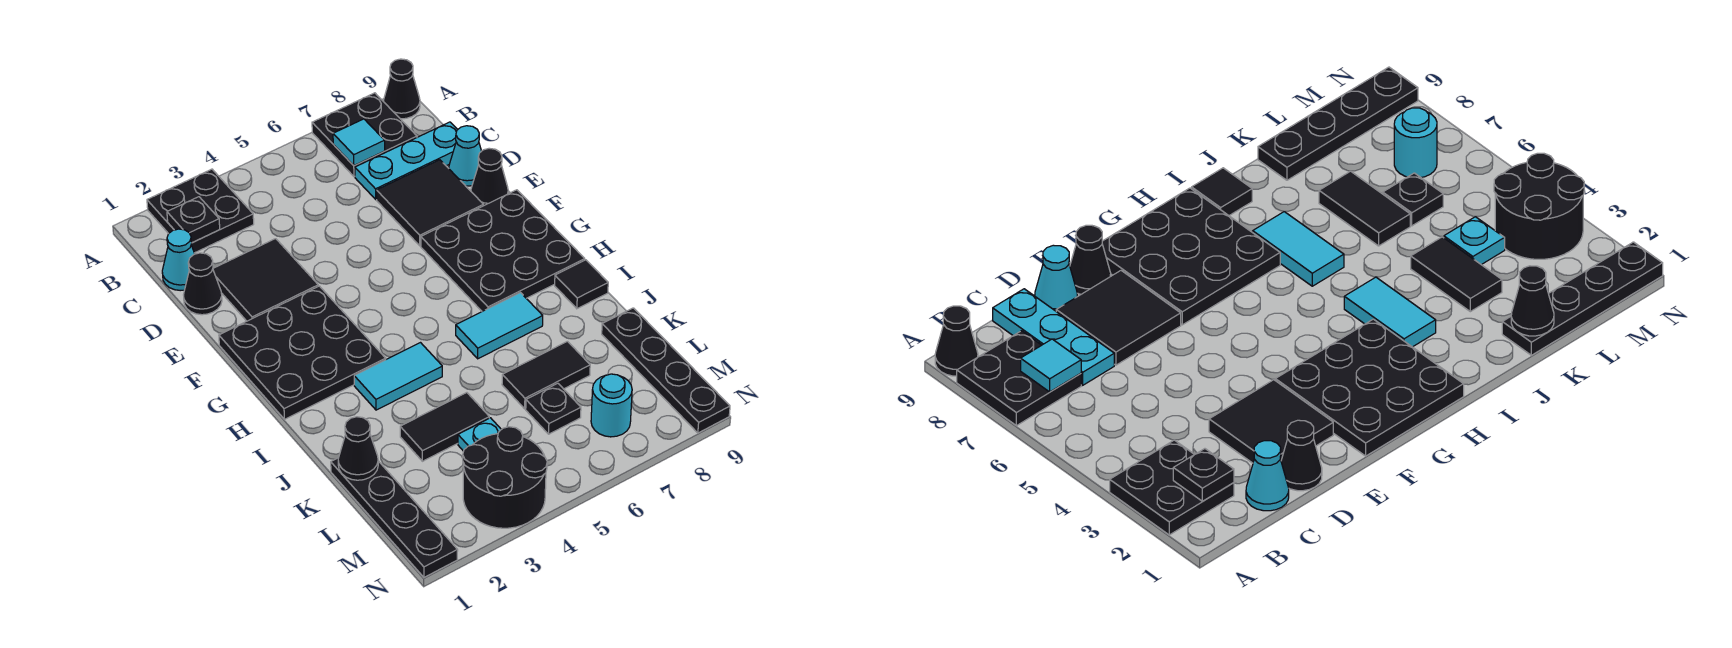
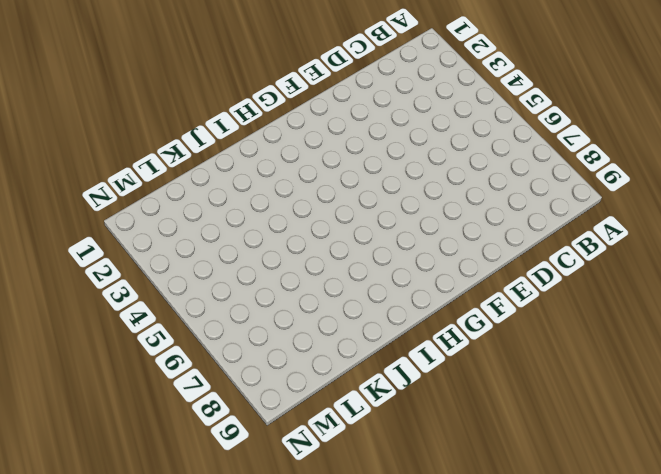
none -> black plate A2:B3 level 1
none -> black plate A7:B8 level 1
none -> black cone A9 level 1

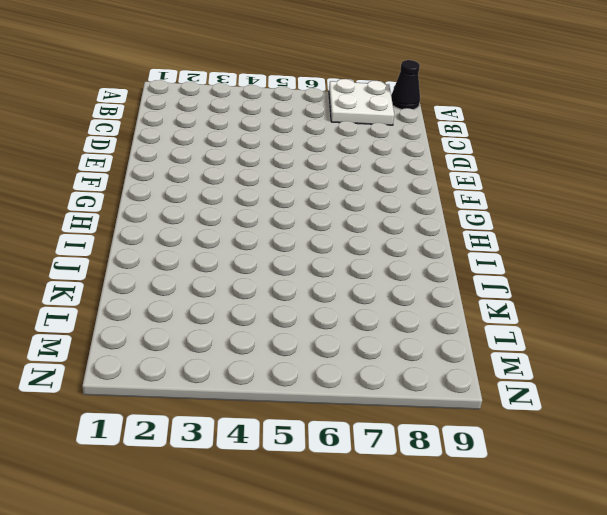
white plate A7:B8 level 1 -> black plate A7:B8 level 1
none -> black plate A2:B3 level 1
none -> cyan cone C1 level 1
none -> cyan plate C7:C9 level 1

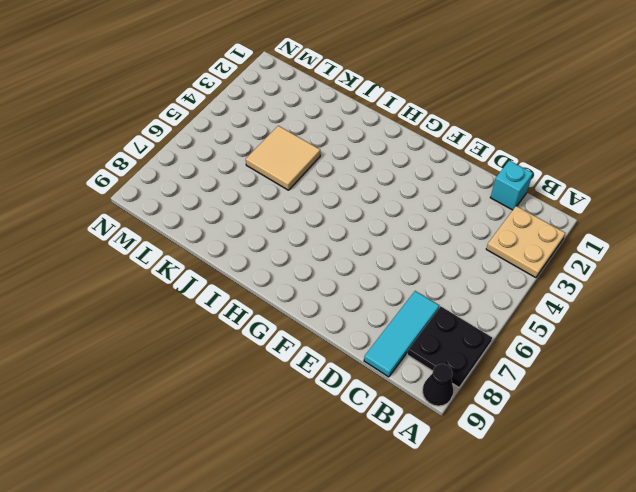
tan plate A2:B3 level 1 -> black plate A2:B3 level 1
cyan brick C1 level 1 -> cyan cone C1 level 1
cyan tile C7:C9 level 1 -> cyan plate C7:C9 level 1
tan tile J4:K5 level 1 -> black tile K3:K4 level 1
none -> black cone D1 level 1
none -> black tile D2:E3 level 1
none -> black tile D7:E8 level 1

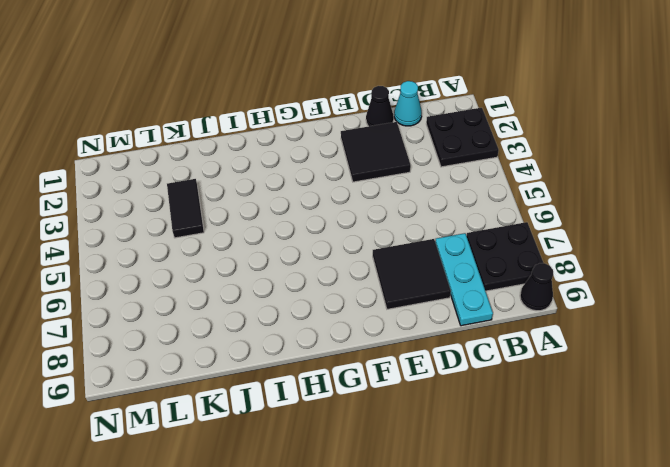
none -> cyan cone D9 level 1
none -> black cone E9 level 1
none -> black plate F1:H3 level 1

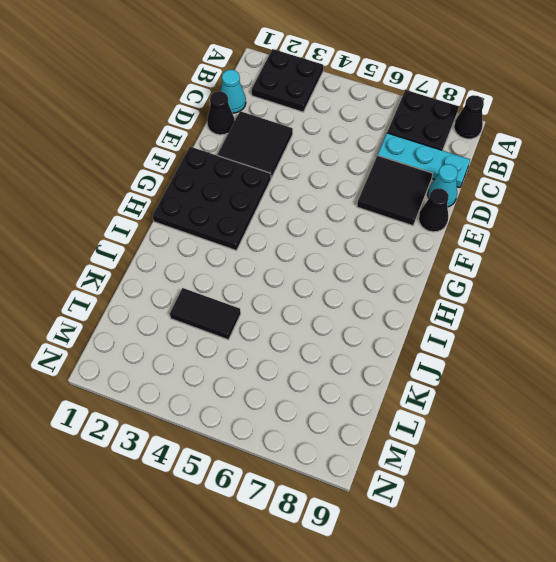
none -> black plate F7:H9 level 1
none -> cyan tile I3:I4 level 1
none -> cyan tile I6:I7 level 1

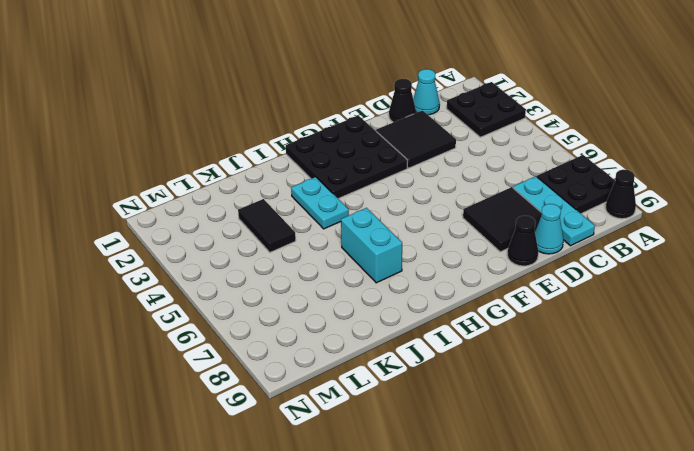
cyan plate I3:I4 level 1 -> cyan tile I3:I4 level 1
cyan brick I6:I7 level 1 -> cyan tile I6:I7 level 1
none -> black plate F7:H9 level 1
none -> black tile I9 level 1
none -> black plate K1:N1 level 1

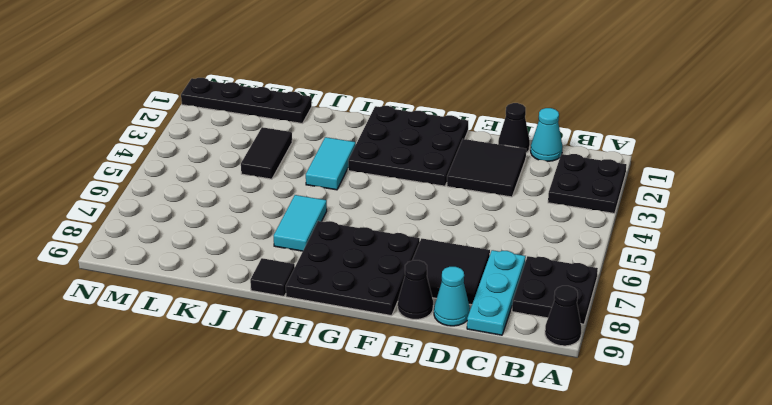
none -> black tile K6:K7 level 1
none -> black plate K9:N9 level 1
none -> cyan plate L4 level 1

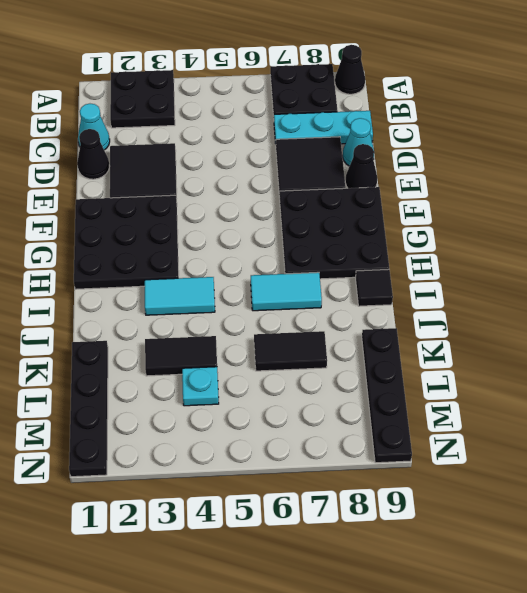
none -> black plate L6 level 1
none -> black round brick M3:N4 level 1
none -> cyan round brick M7 level 1

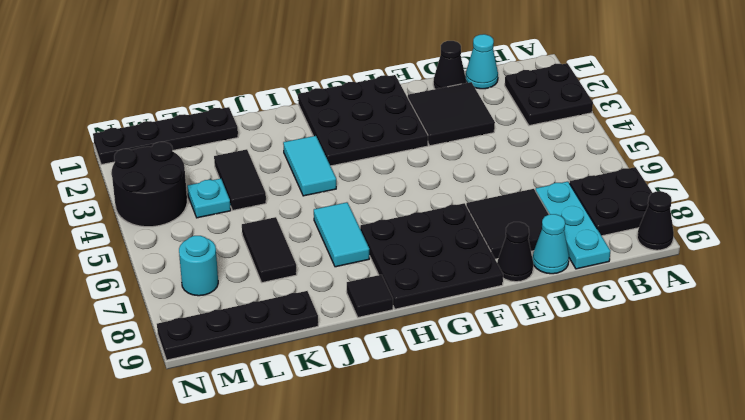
none -> black plate L6 level 1
none -> black plate B2 level 2
none -> cyan tile B7 level 2

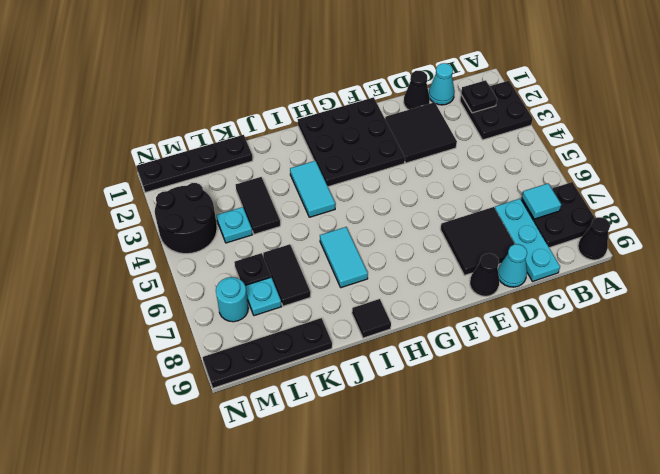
cyan plate L7 level 1 -> none
none -> black plate F7:H9 level 1
none -> black cone K1 level 2

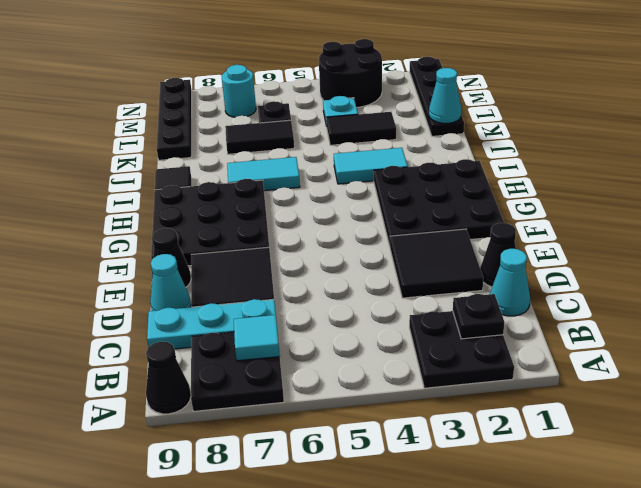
cyan cone K1 level 2 -> black cone K1 level 2

